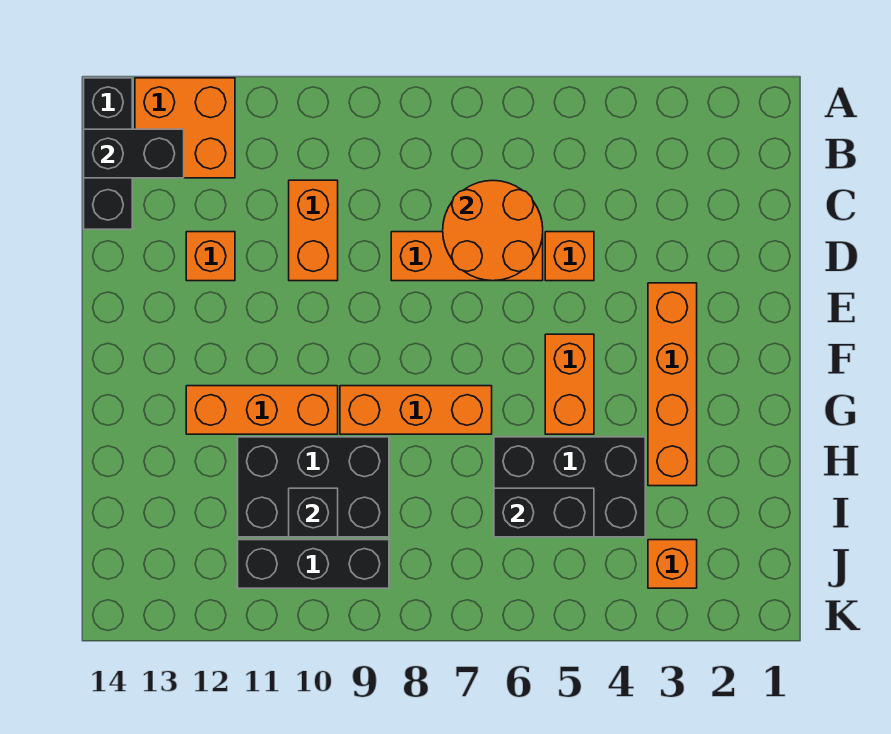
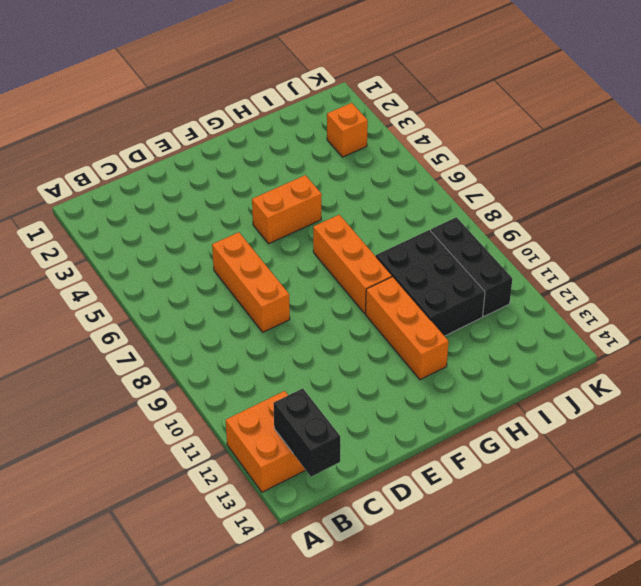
none -> black brick A14:C14 level 1
none -> orange brick C10:D10 level 1
none -> orange brick D5 level 1

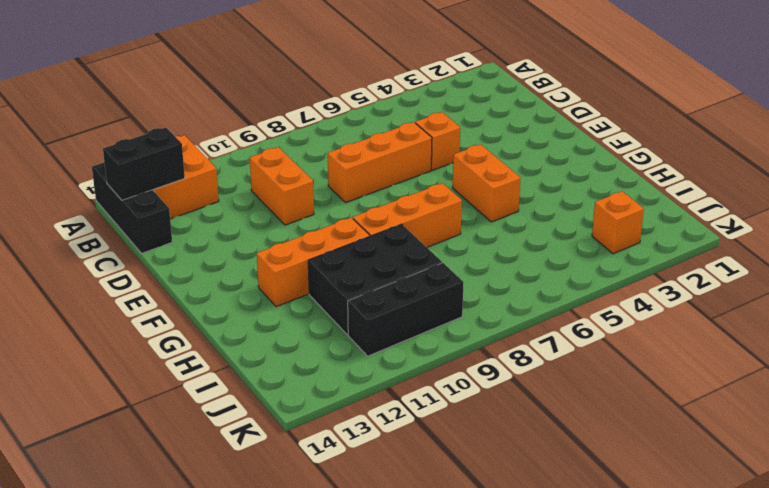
none -> orange brick D12 level 1
none -> orange brick E3:H3 level 1
none -> black brick H4:I6 level 1

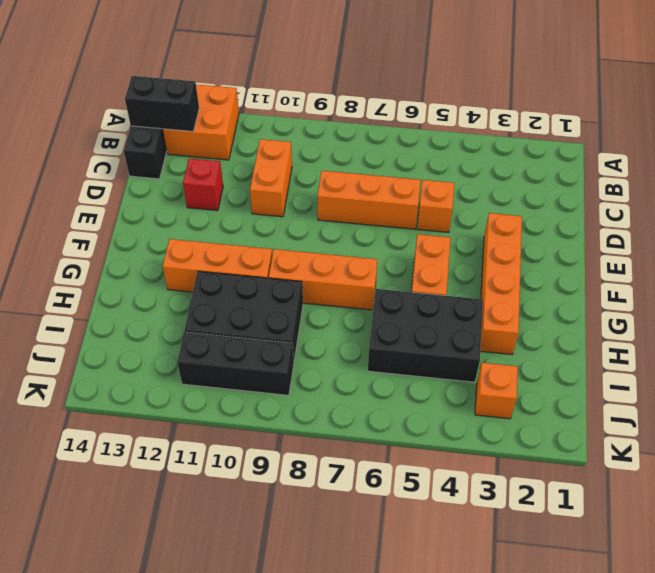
red brick D12 level 1 -> orange brick D12 level 1
none -> orange round brick C6:D7 level 2
none -> black brick I5:I6 level 2
none -> black brick I10 level 2

